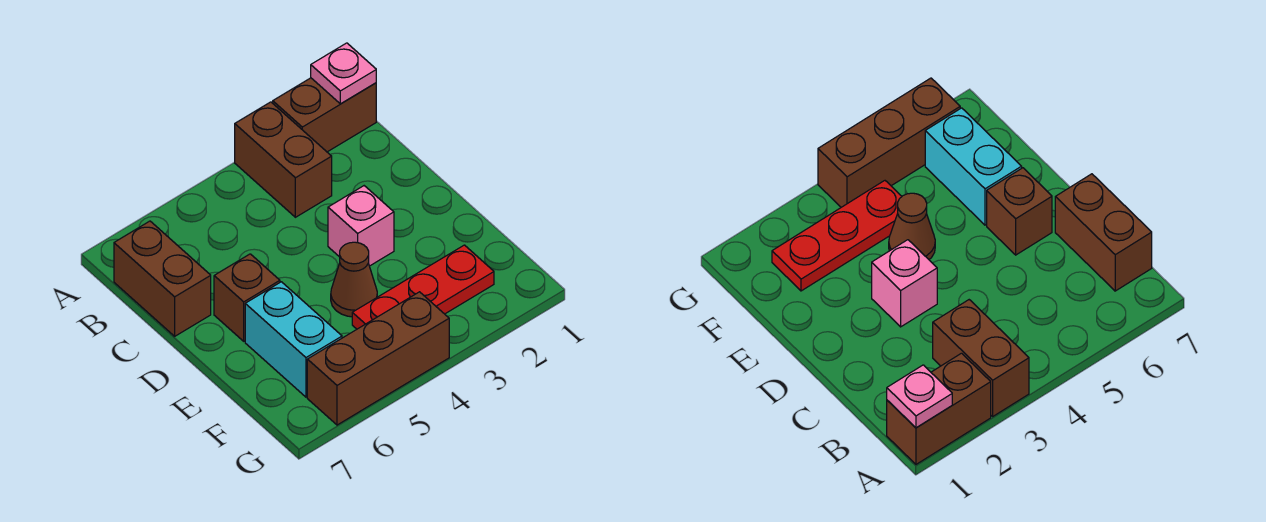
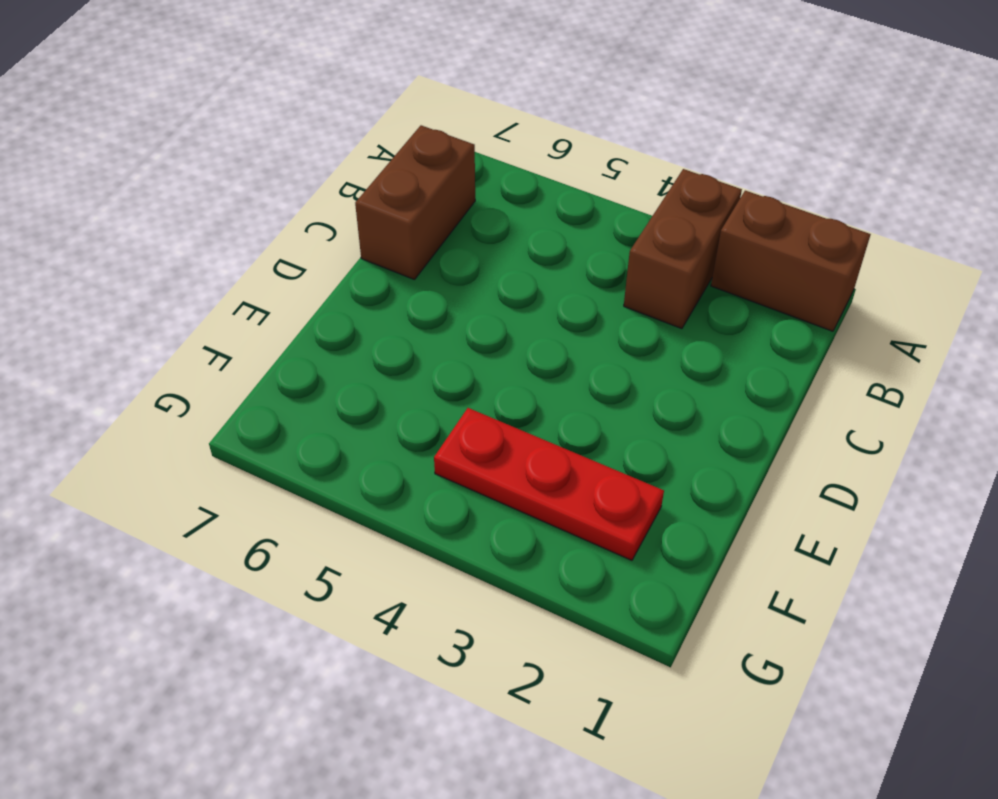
none -> pink brick D3 level 1
none -> brown brick D6 level 1

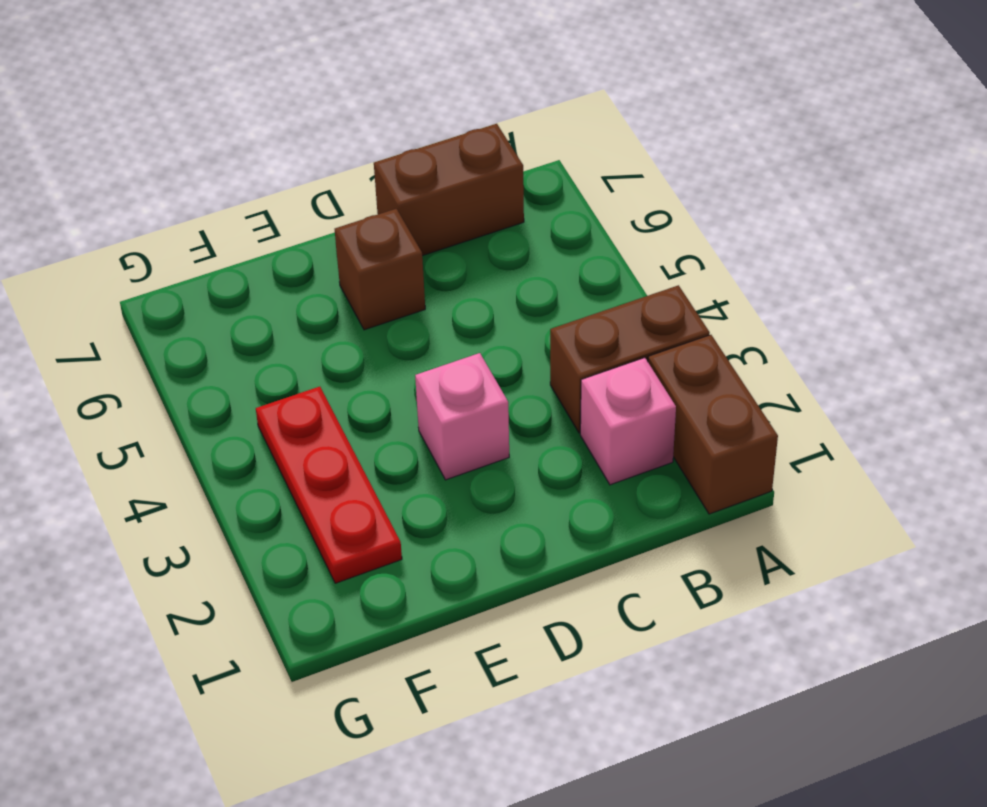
pink brick B2 level 1 -> none
none -> brown cone E4 level 1
none -> cyan brick E6:F6 level 1

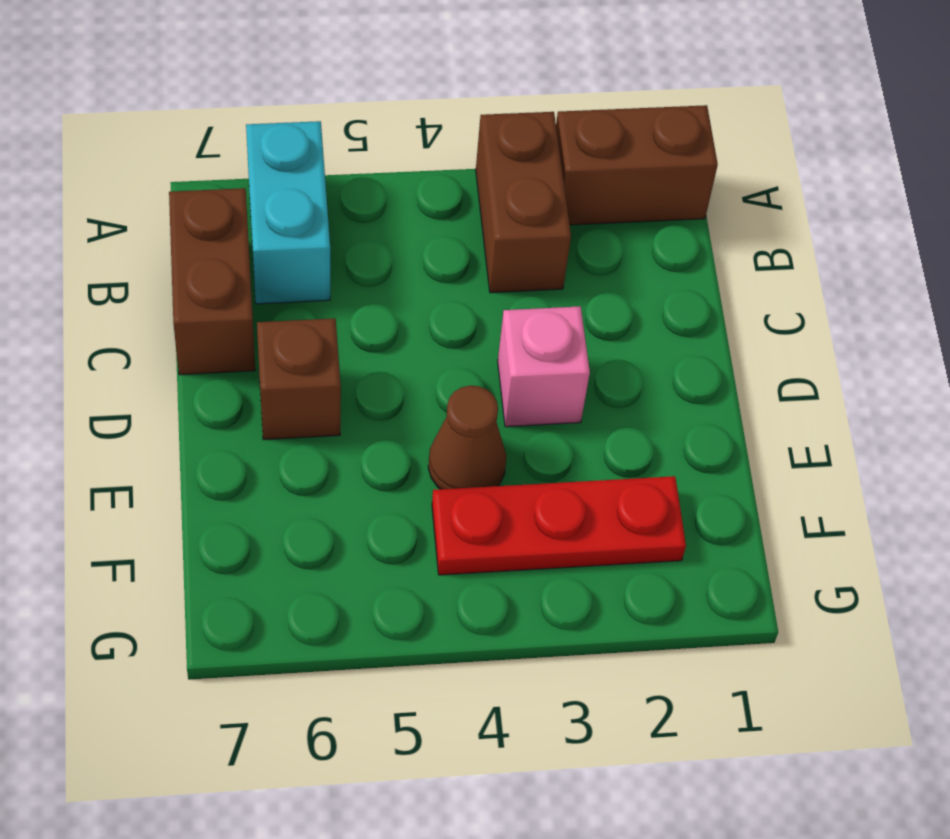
cyan brick A6:B6 level 1 -> cyan brick E6:F6 level 1
none -> brown brick G4:G6 level 1
none -> pink plate A1 level 2

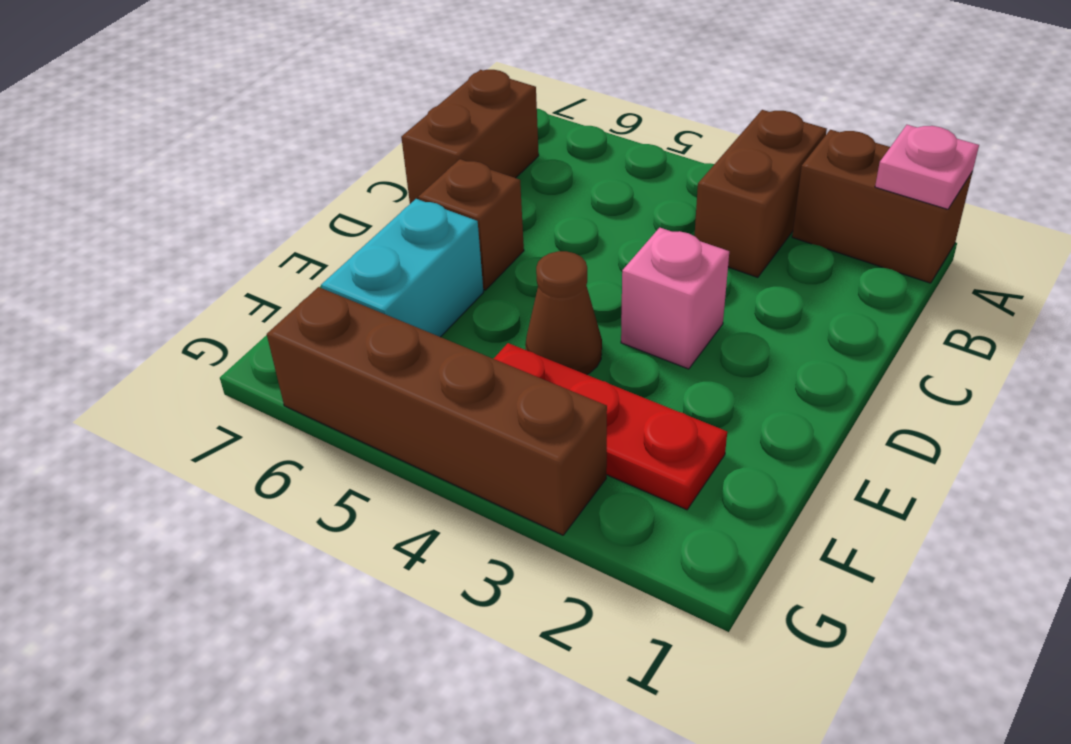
brown brick G3:G6 level 1 -> brown brick G4:G6 level 1

